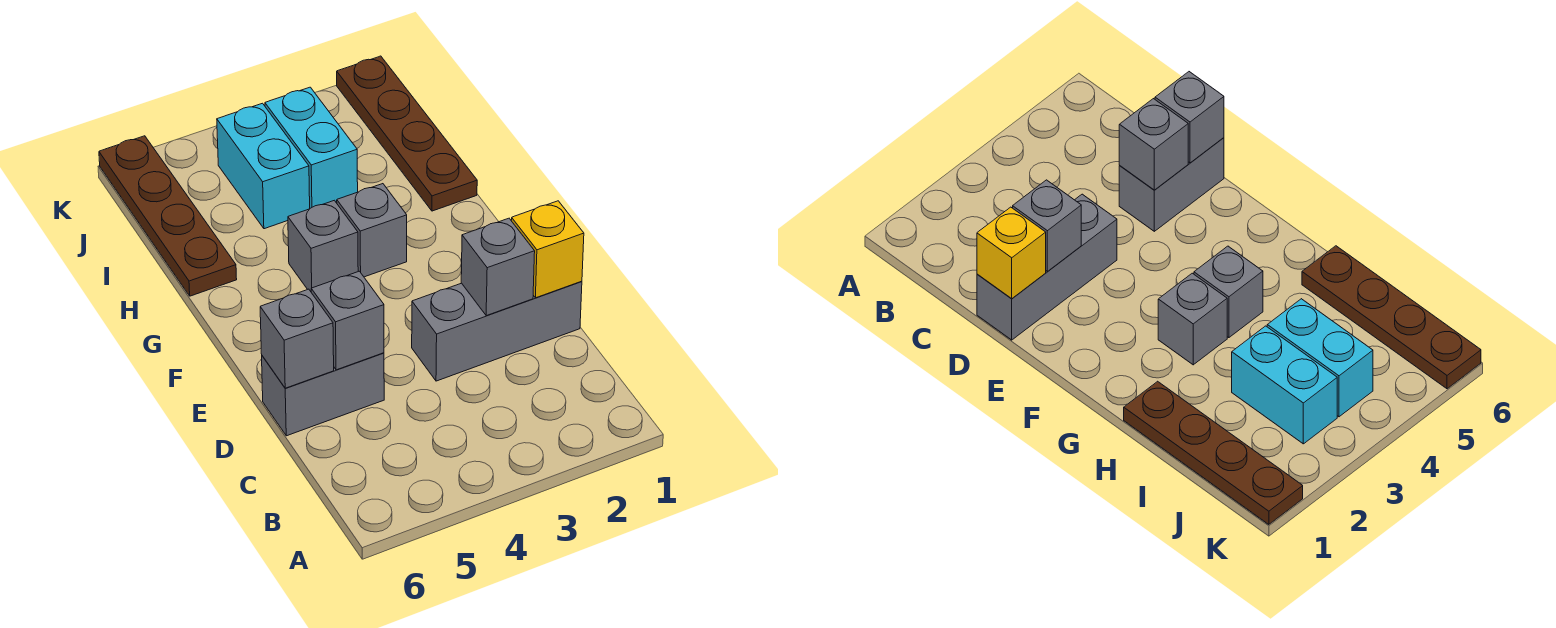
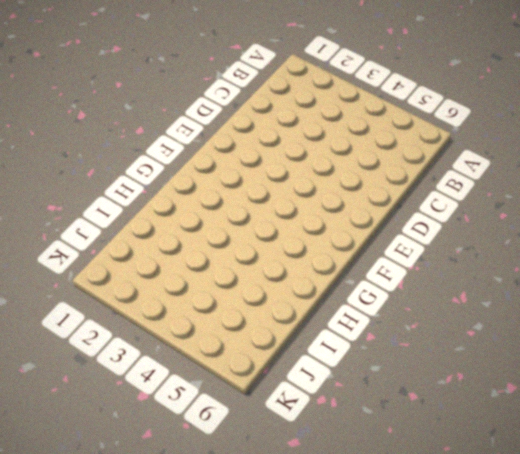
none -> grey brick D1:D3 level 1
none -> grey brick D5:D6 level 1
none -> grey brick G3 level 1

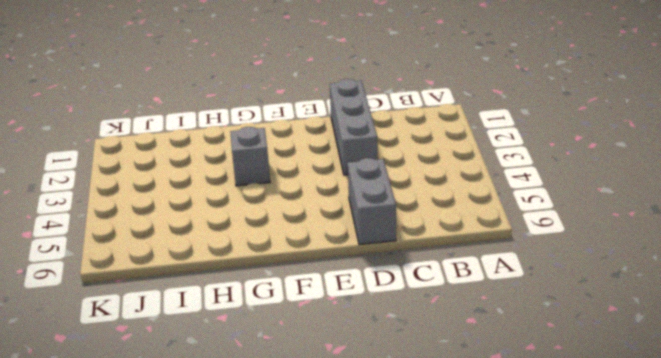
none -> grey brick G4 level 1
none -> brown plate H1:K1 level 1
none -> brown plate H6:K6 level 1

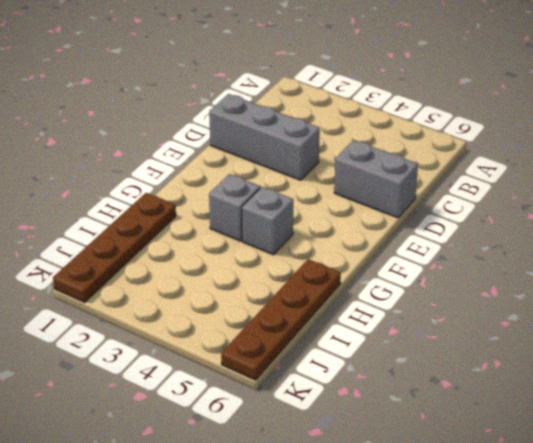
none -> cyan brick I3:J3 level 1
none -> cyan brick I4:J4 level 1
none -> yellow brick D1 level 2

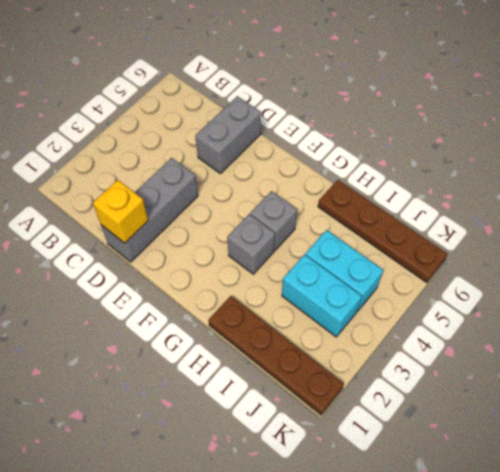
none -> grey brick D2 level 2
none -> grey brick D5 level 2
none -> grey brick D6 level 2

